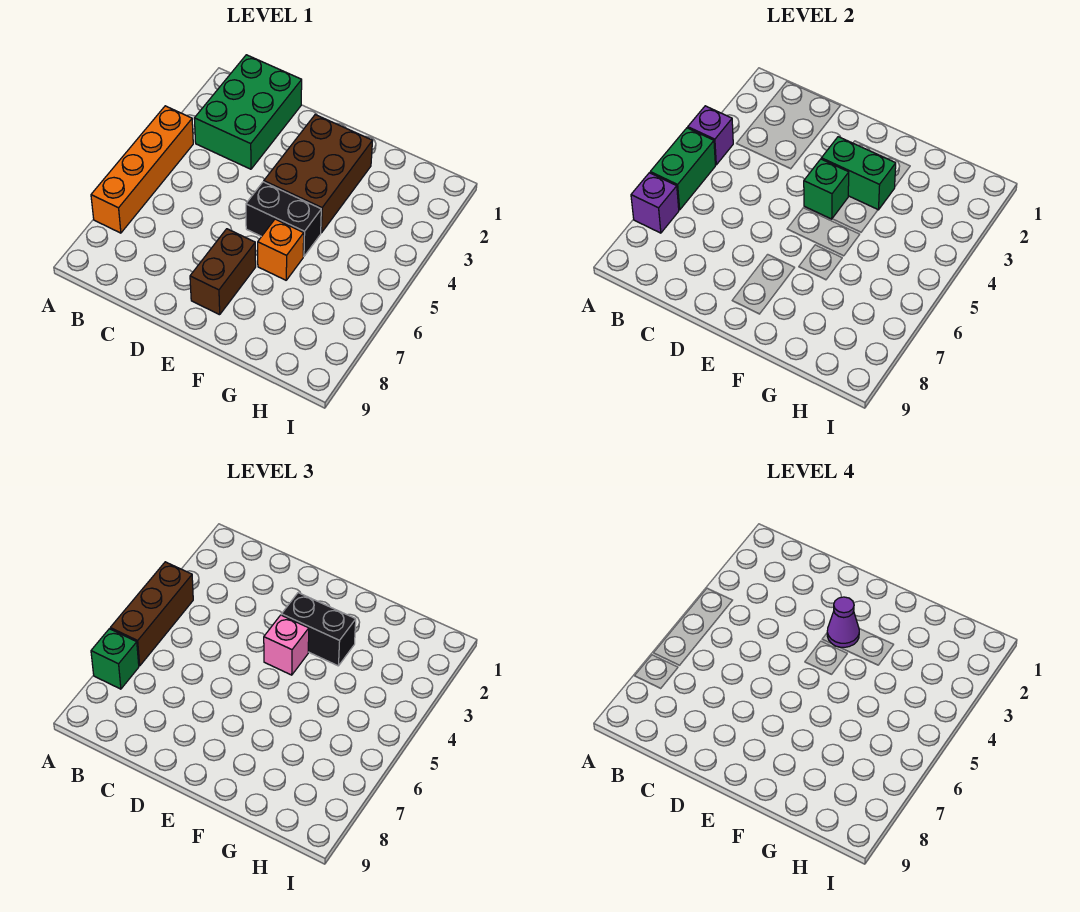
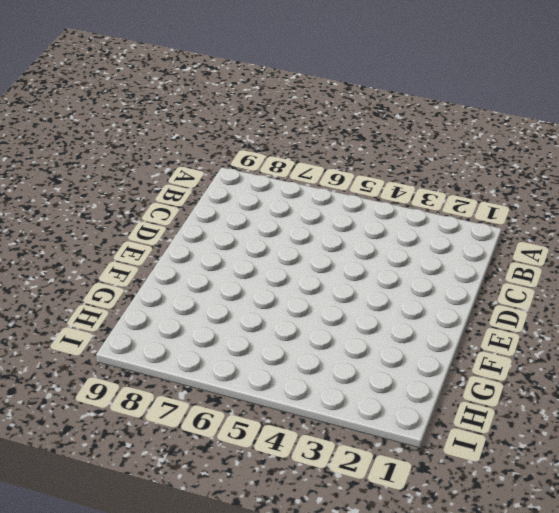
none -> orange brick A4:A7 level 1
none -> green brick B1:C3 level 1
none -> brown brick E2:F4 level 1

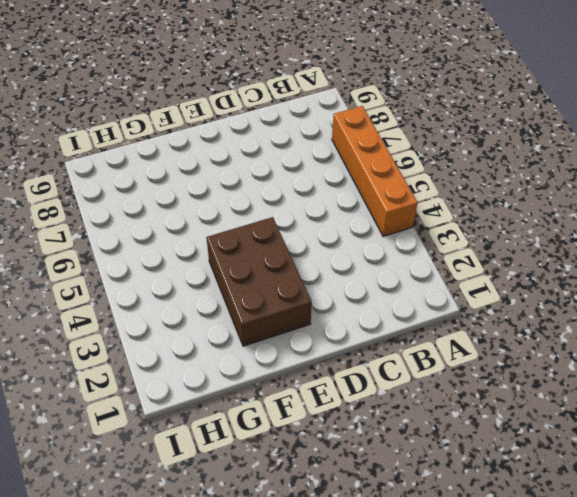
none -> green brick B1:C3 level 1
none -> black brick E5:F5 level 1
none -> brown brick E7:E8 level 1

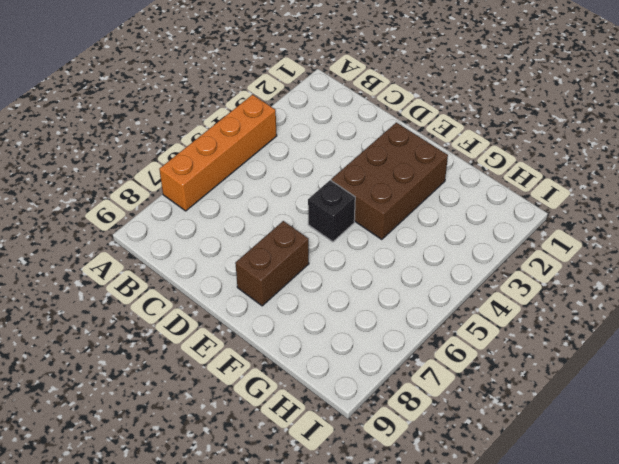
black brick E5 level 1 -> black brick E5:F5 level 1
none -> green brick B1:C3 level 1
none -> orange brick F6 level 1
none -> purple brick A4 level 2

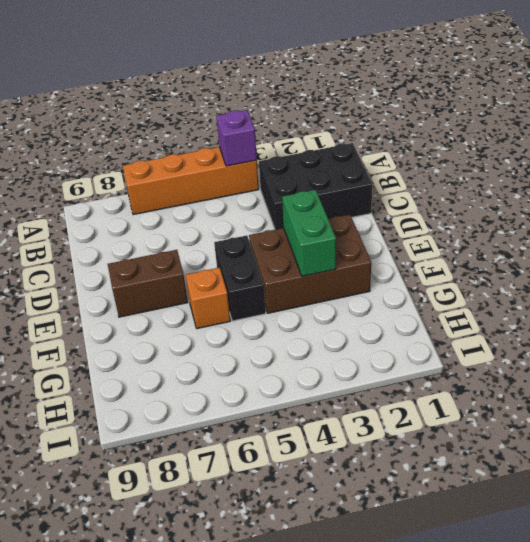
black brick B1:C3 level 1 -> green brick B1:C3 level 1
none -> green brick A5:A6 level 2
none -> purple brick A7 level 2
none -> green brick E4 level 2

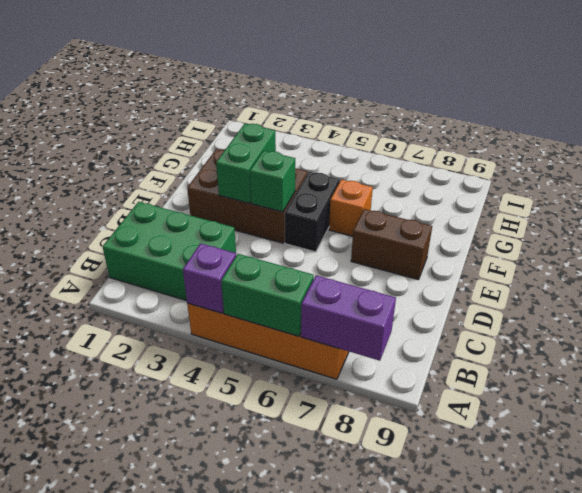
purple brick A7:A8 level 2 -> purple brick A7 level 2
none -> brown brick A4:A6 level 3
none -> green brick A7 level 3
none -> black brick E3:F3 level 3

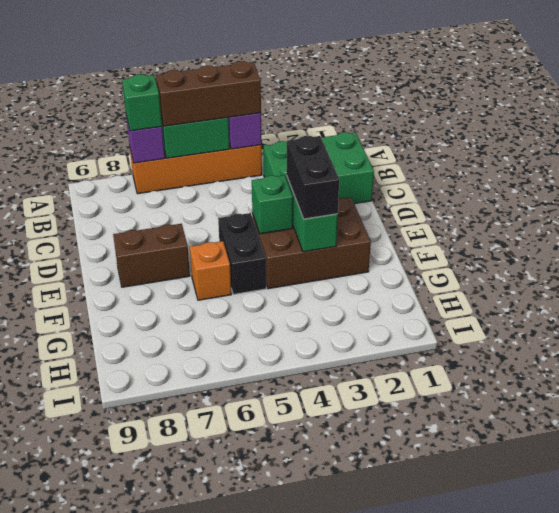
none -> pink brick E4 level 3
none -> purple cone E3 level 4

